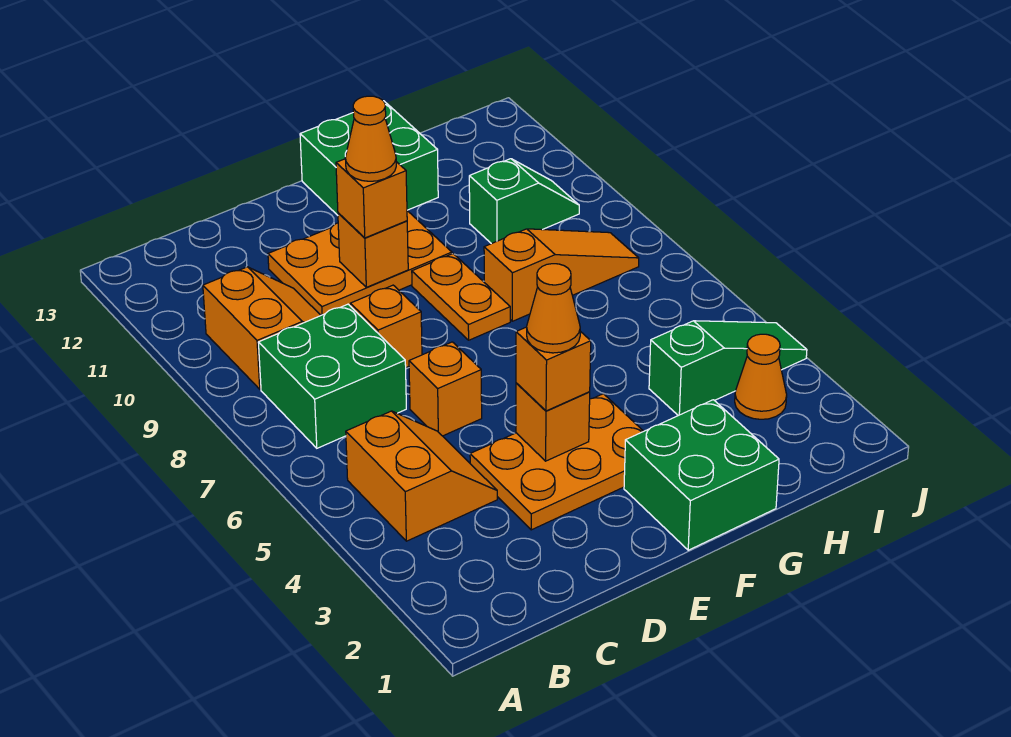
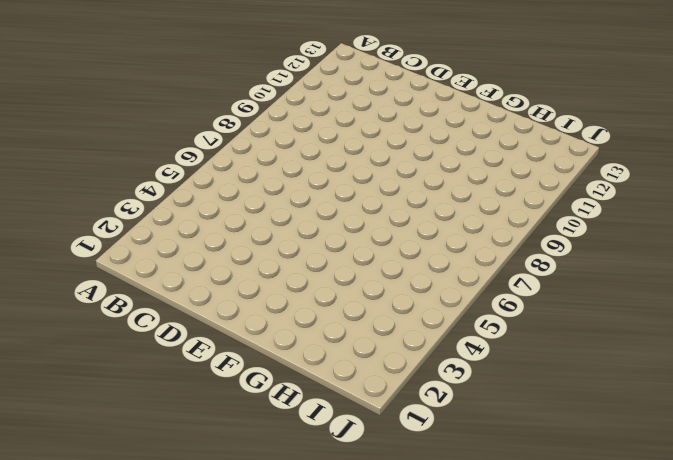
none -> orange slope B4:C5 level 1 top B
none -> green brick B7:C8 level 1
none -> orange slope B9:C10 level 1 top B

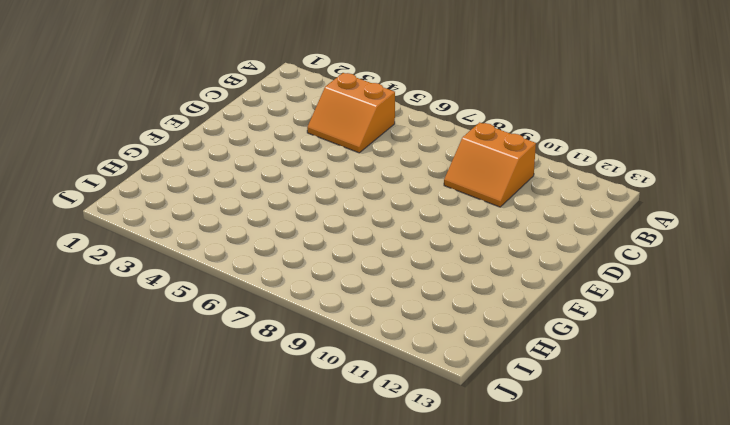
none -> green brick B7:C8 level 1
none -> orange plate D3:F4 level 1
none -> orange brick D6 level 1

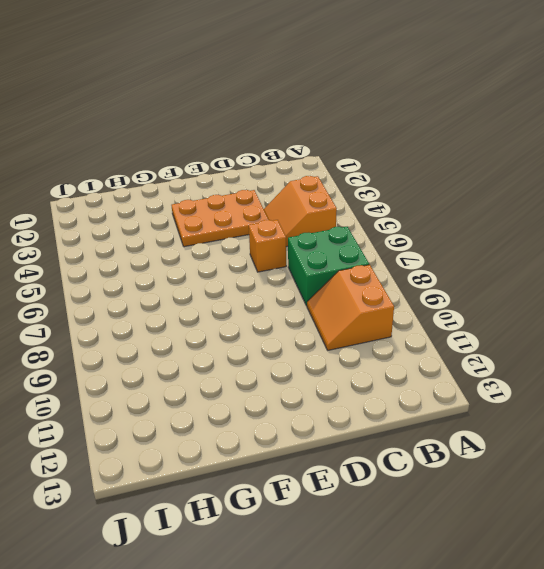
none -> orange brick D8 level 1
none -> orange plate D10:F11 level 1
none -> green brick F1:G2 level 1

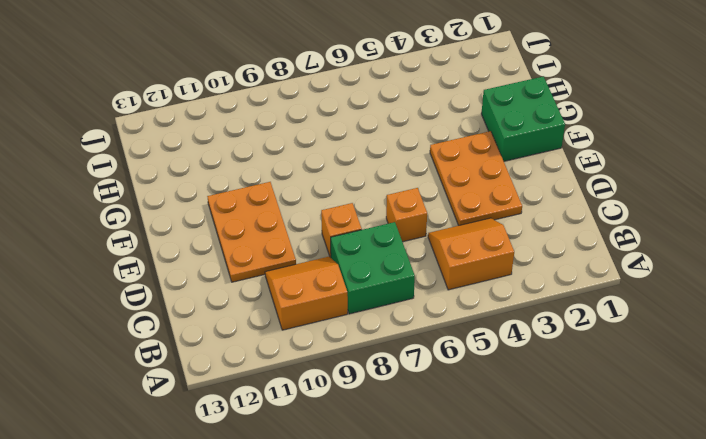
none -> orange plate F8:F9 level 1
none -> green brick F12:G13 level 1
none -> orange slope G8:I8 level 1 top G

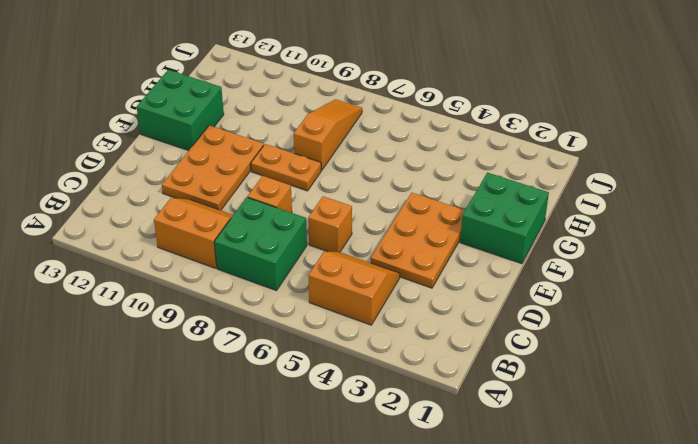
none -> green slope H4:J4 level 1 top H
none -> green slope H10:I10 level 1 top H
none -> orange cone I3 level 1

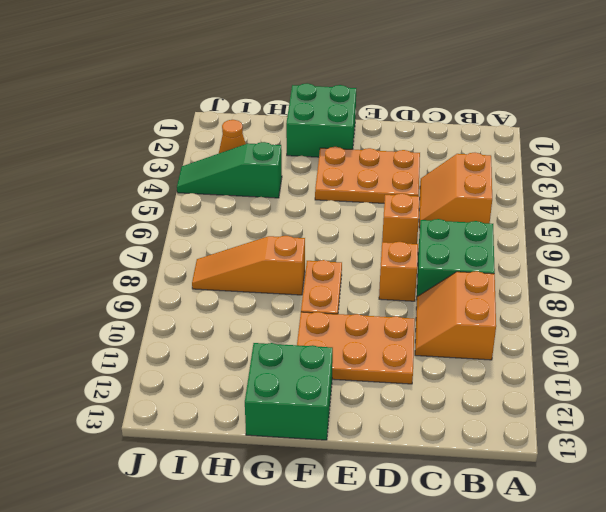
none -> green slope H10:I10 level 1 top H
none -> orange brick E4 level 2
none -> orange brick E10 level 2

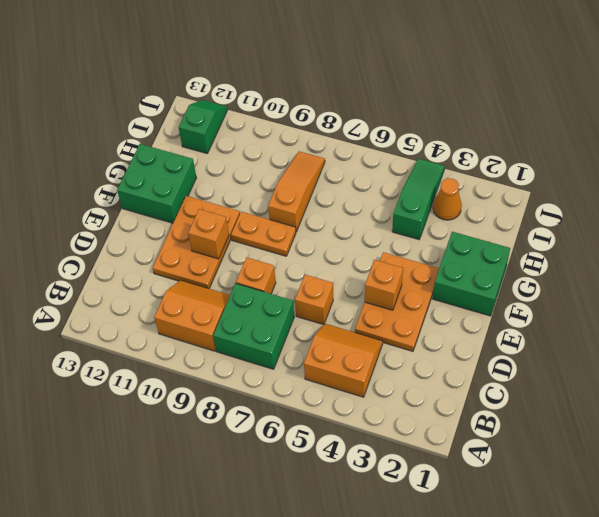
green slope I12:J12 level 1 top I -> green slope H10:I10 level 1 top H
none -> orange brick E4 level 3
none -> orange brick E10 level 3
none -> orange cone E4 level 4

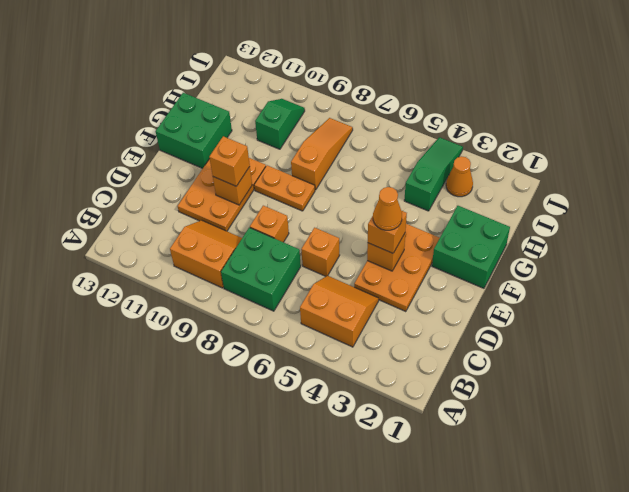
none -> orange cone E10 level 4

